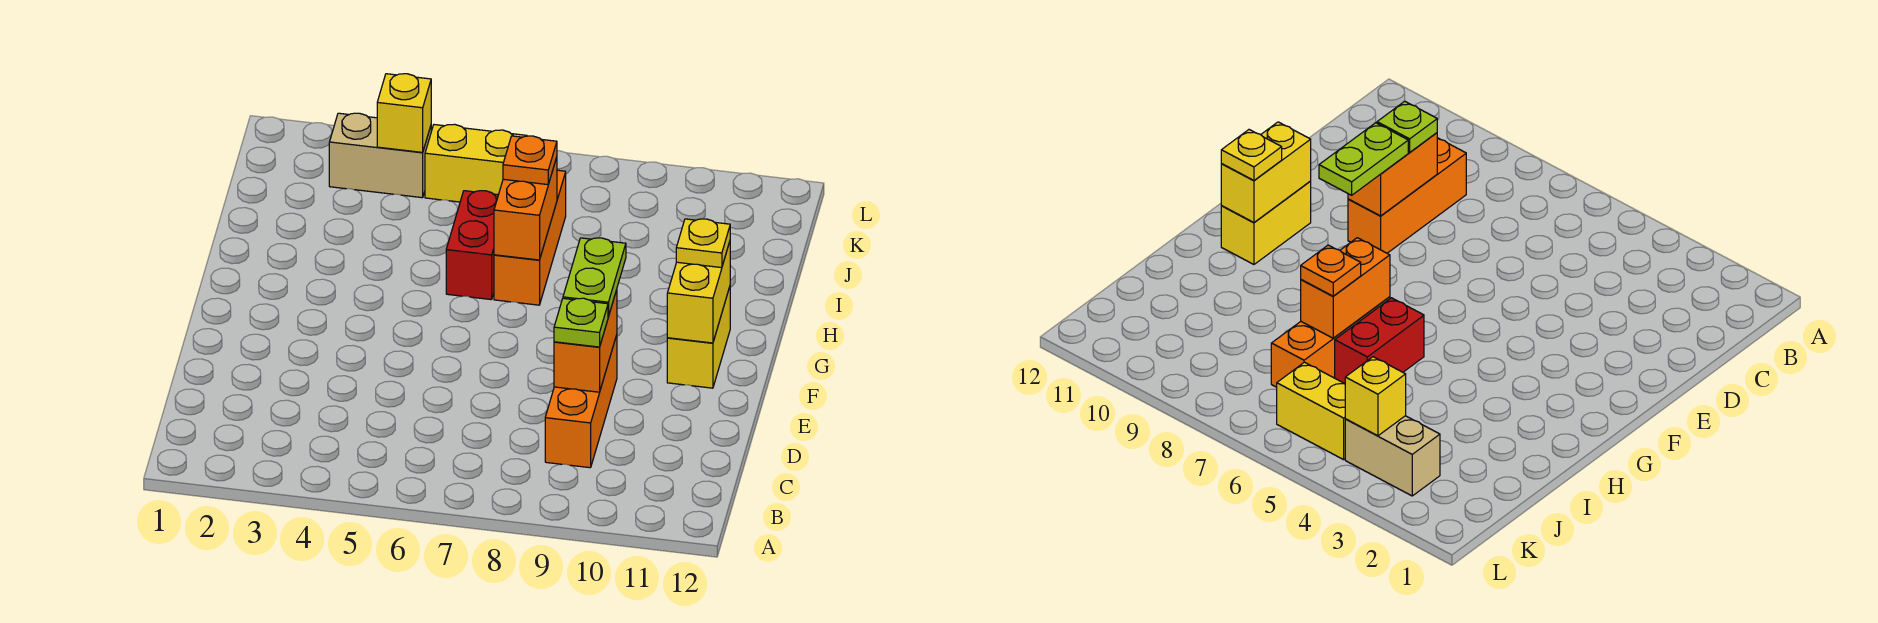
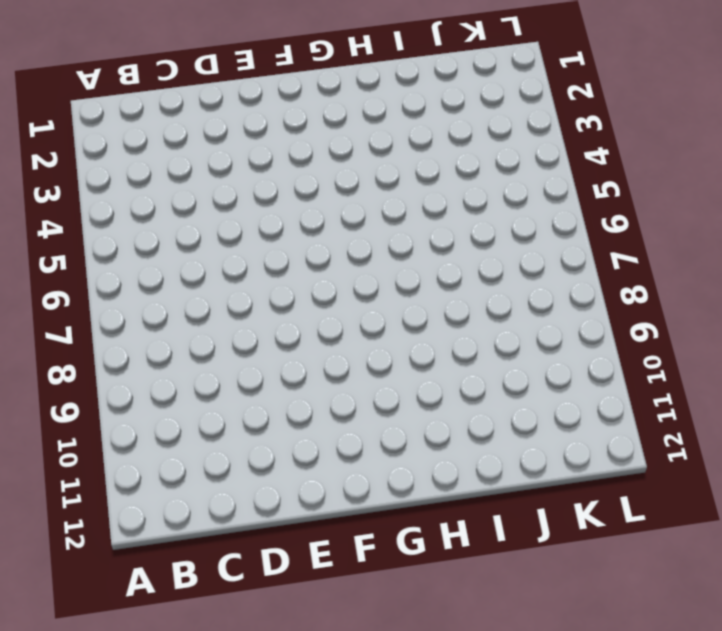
none -> orange brick C9:E9 level 1
none -> yellow brick F11:G11 level 1
none -> red brick H6:I6 level 1

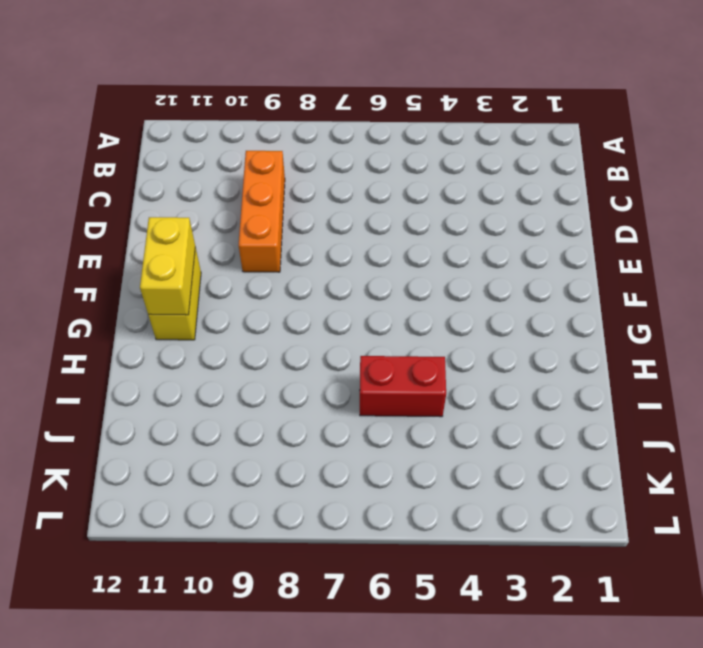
red brick I5:I6 level 1 -> red brick H6:I6 level 1
none -> orange brick H7:J7 level 1
none -> tan brick K3:K4 level 1
none -> yellow brick K5:K6 level 1

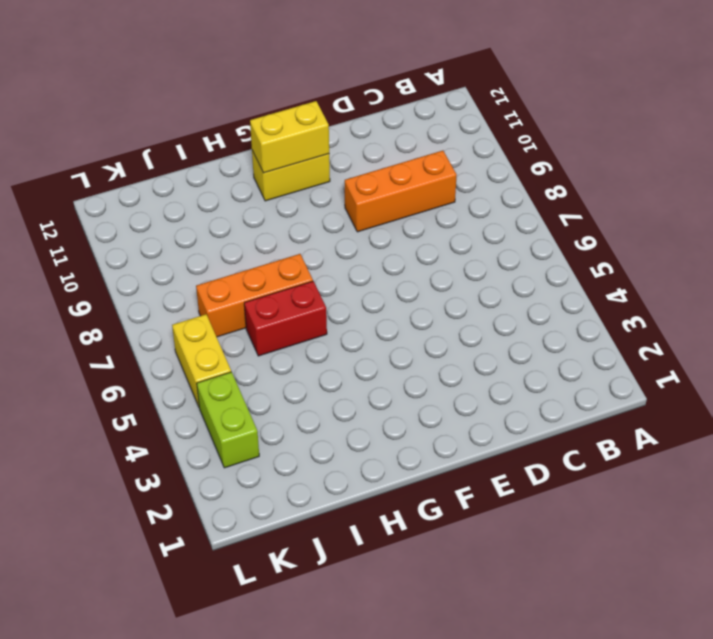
lime brick K3:K4 level 1 -> tan brick K3:K4 level 1
none -> orange brick D9:E9 level 2
none -> orange brick H7:I7 level 2
none -> yellow brick K4 level 2

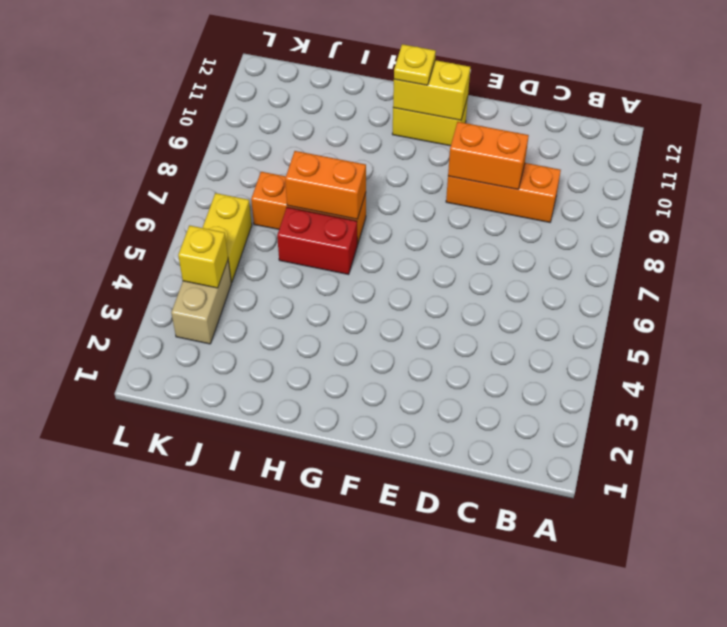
none -> lime plate D9 level 3
none -> lime plate E9:F9 level 3
none -> orange plate I7 level 3

